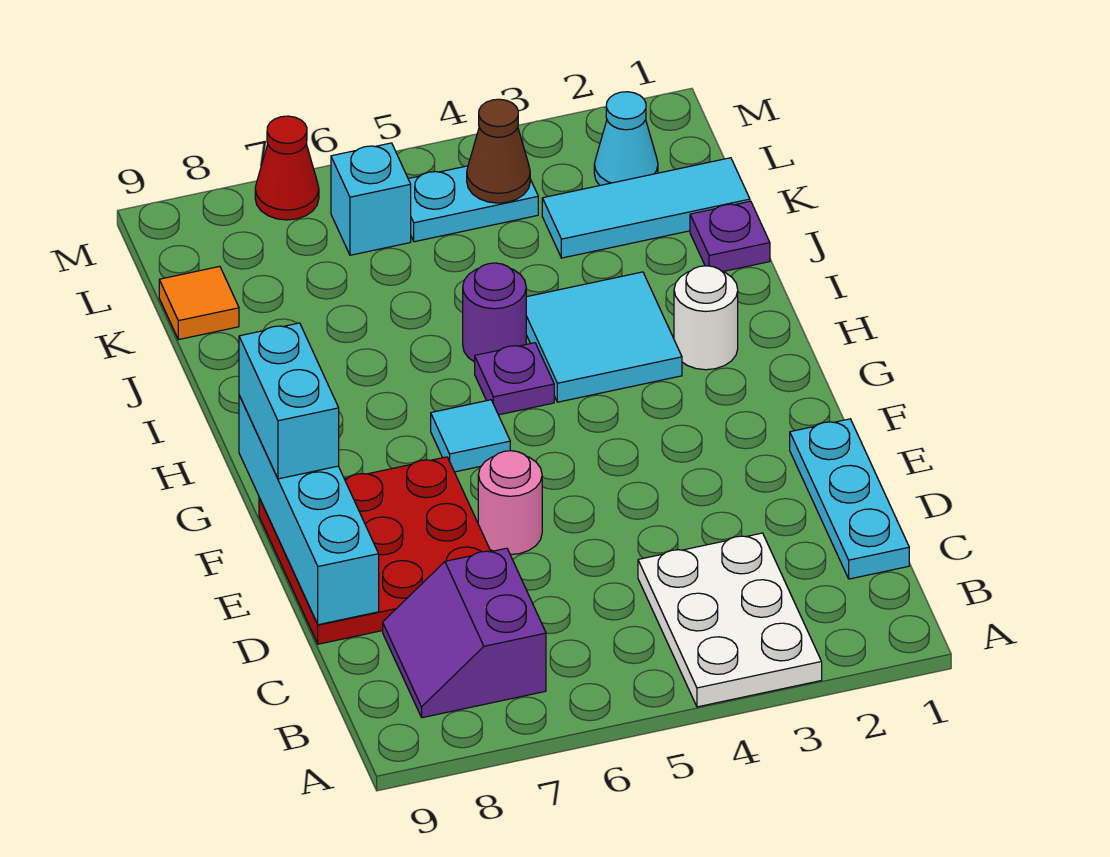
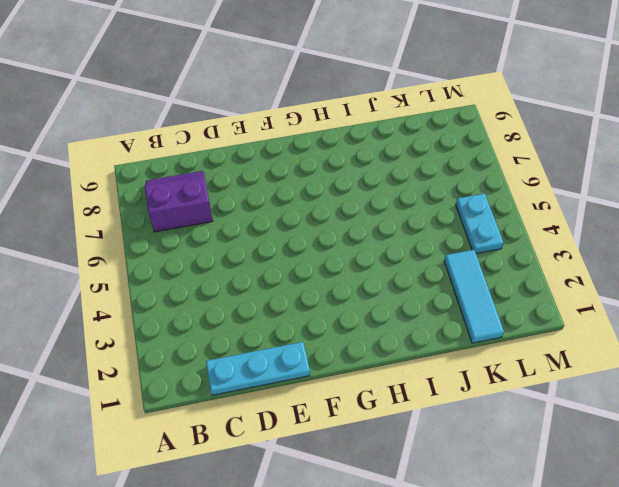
none -> white plate A3:C4 level 1
none -> red plate D7:F9 level 1
none -> pink round brick E6 level 1

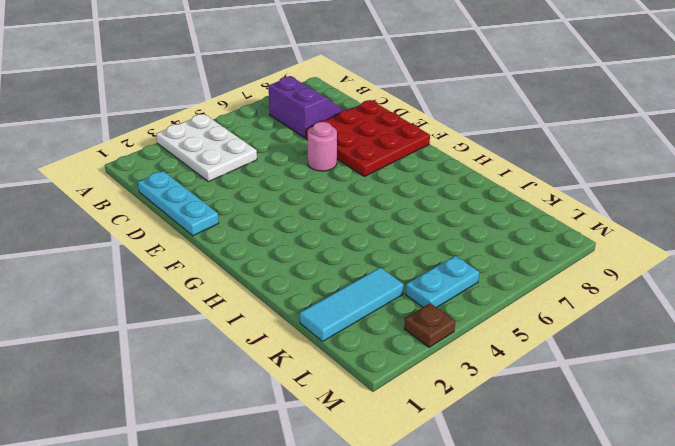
brown plate M3 level 1 -> none
none -> cyan tile G6 level 1
none -> white round brick H2 level 1
none -> cyan tile H3:I4 level 1

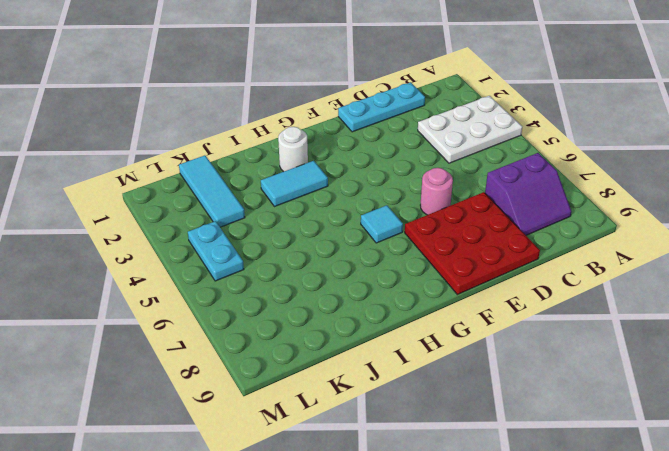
cyan tile H3:I3 level 1 -> cyan tile H3:I4 level 1
none -> purple plate H5 level 1
none -> purple round brick I5 level 1
none -> purple plate J1 level 1

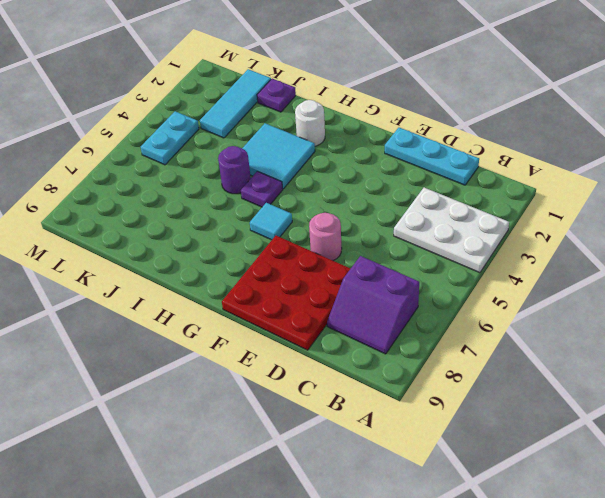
none -> orange tile K9 level 1
none -> cyan cone L2 level 1
none -> cyan brick L6 level 1

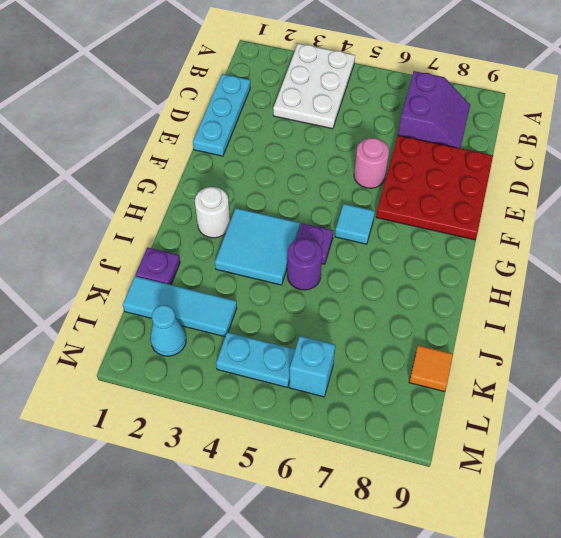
none -> red cone M7 level 1
none -> cyan brick D9:G9 level 2
none -> brown cone L4 level 2

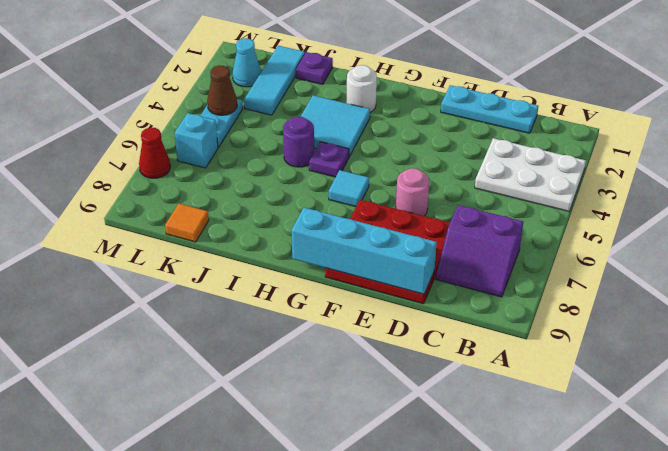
none -> cyan brick F9:G9 level 3

